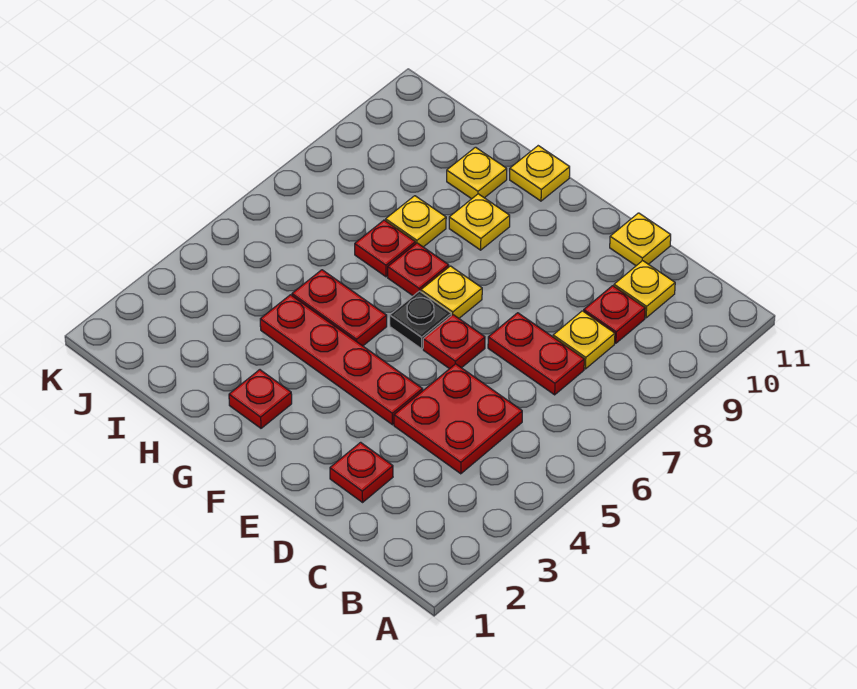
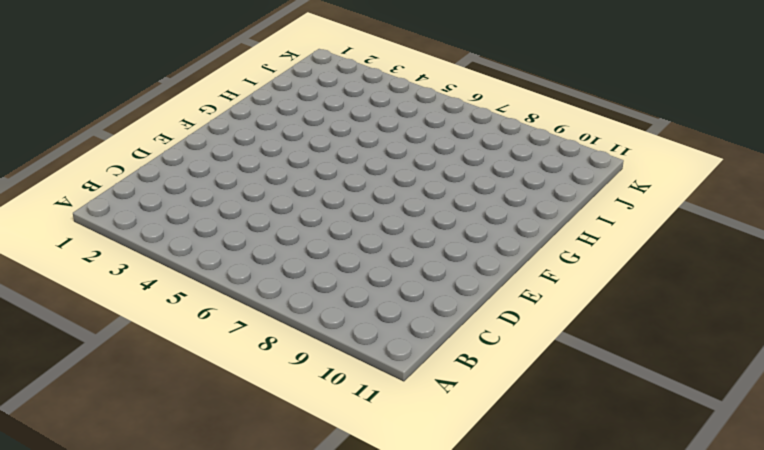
none -> red plate C4:D5 level 1
none -> red plate C7:D7 level 1
none -> yellow plate C8 level 1

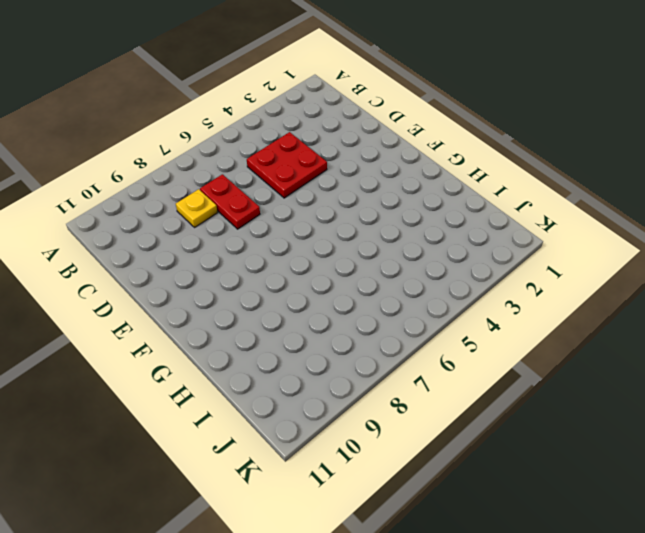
none -> red plate C9 level 1
none -> yellow plate C10 level 1
none -> red plate D2 level 1

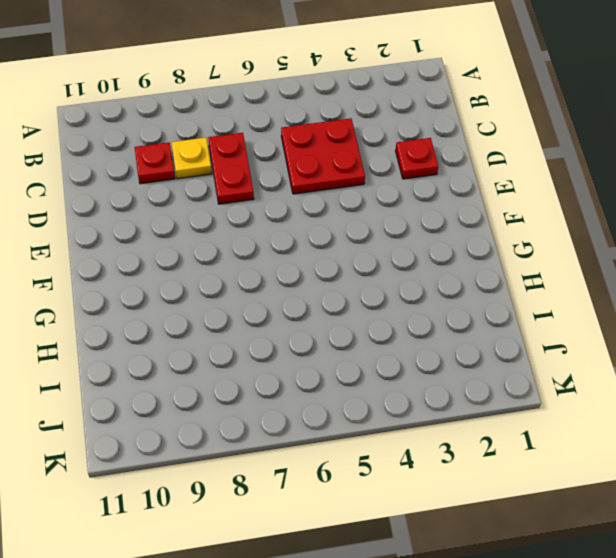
none -> yellow plate C10 level 1
none -> yellow plate D11 level 1
none -> red plate E4:H4 level 1

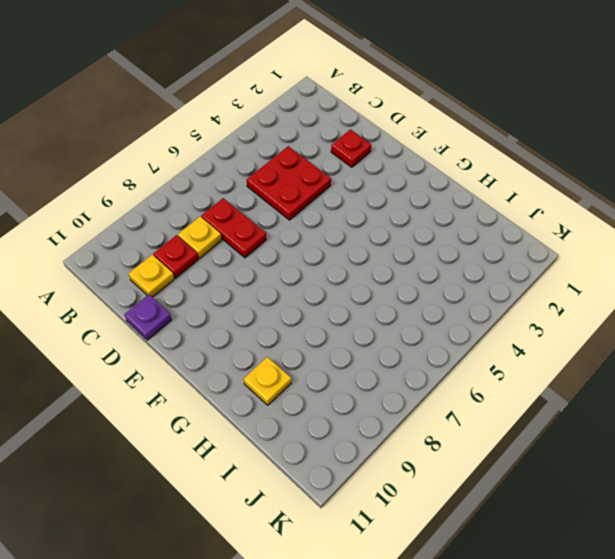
purple plate D11 level 1 -> yellow plate D11 level 1
none -> red plate E4:H4 level 1
none -> red plate E6 level 1
none -> black plate F6 level 1

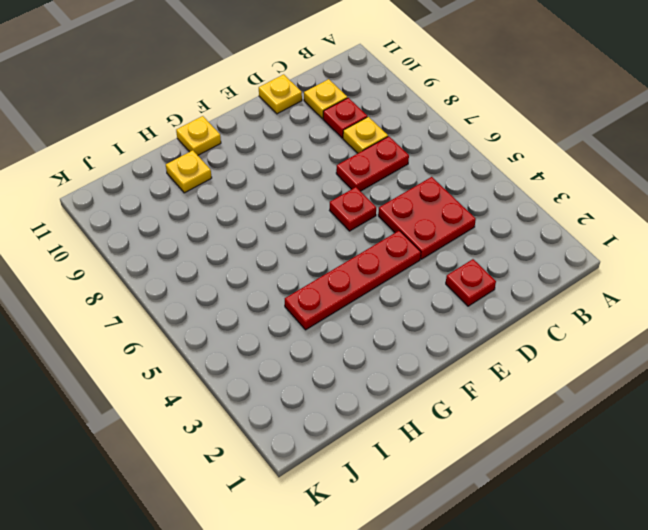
none -> black plate F6 level 1
none -> yellow plate F7 level 1
none -> red plate G2 level 1

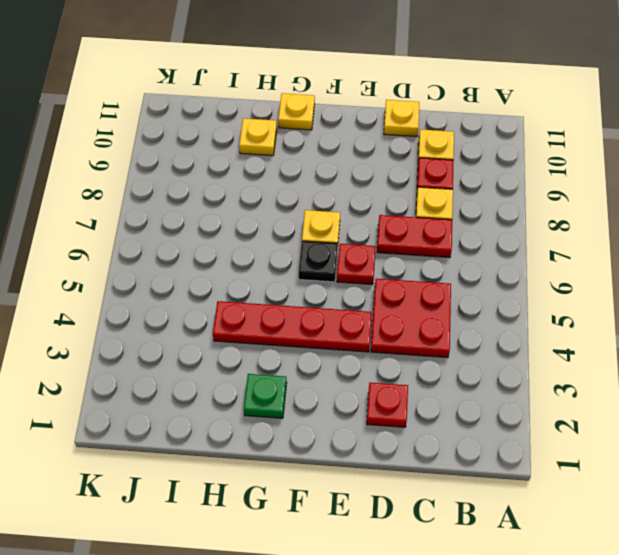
green plate G2 level 1 -> red plate G2 level 1
none -> red plate G5:H5 level 1
none -> red plate G7 level 1
none -> yellow plate G9 level 1

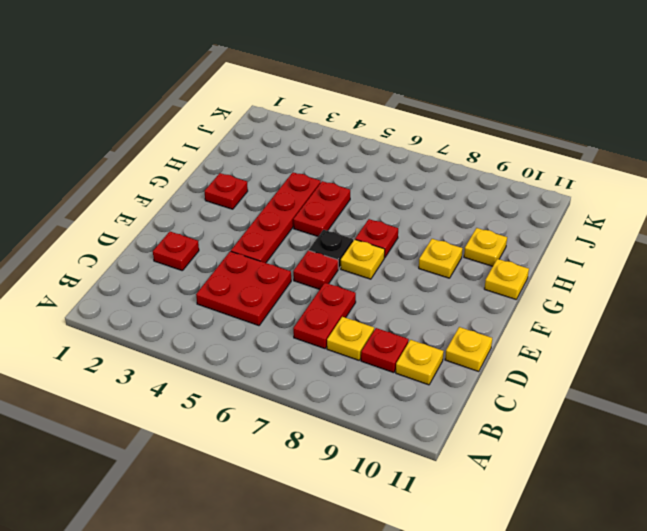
none -> red plate H7 level 1
none -> yellow plate H8 level 1

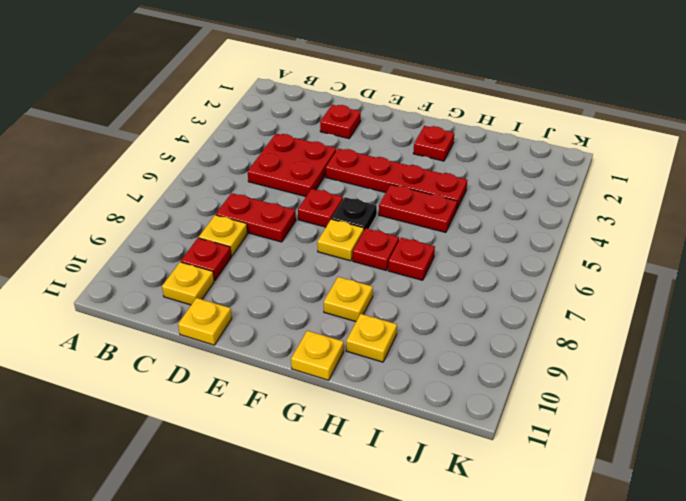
none -> yellow plate H8 level 1

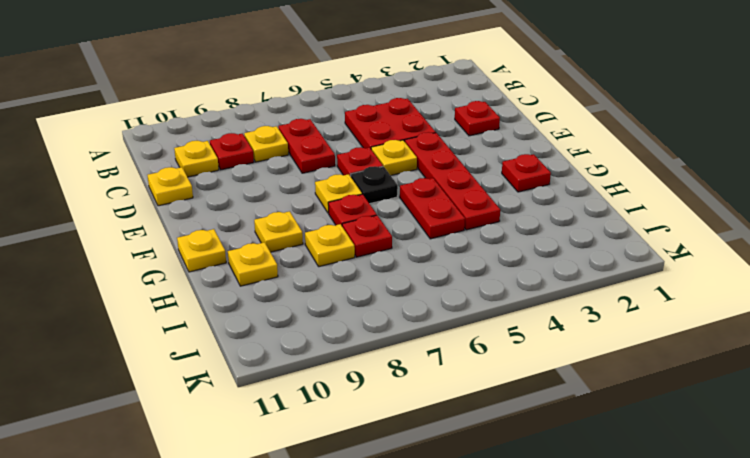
yellow plate E5 level 1 -> none

